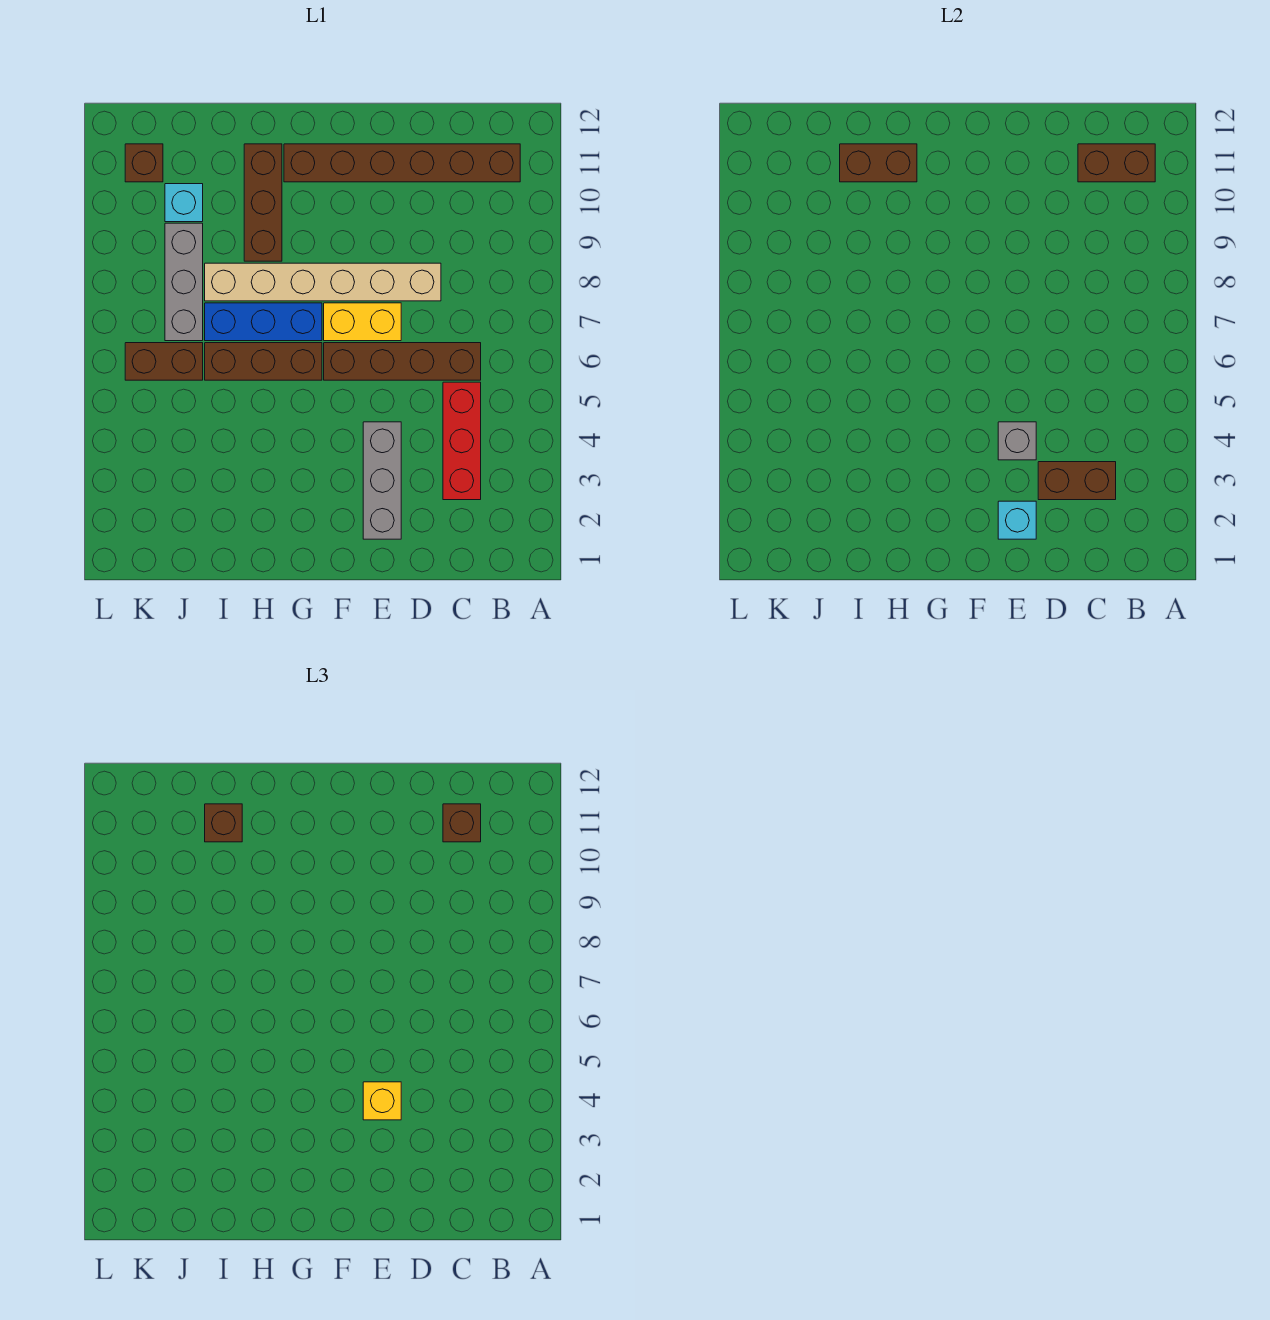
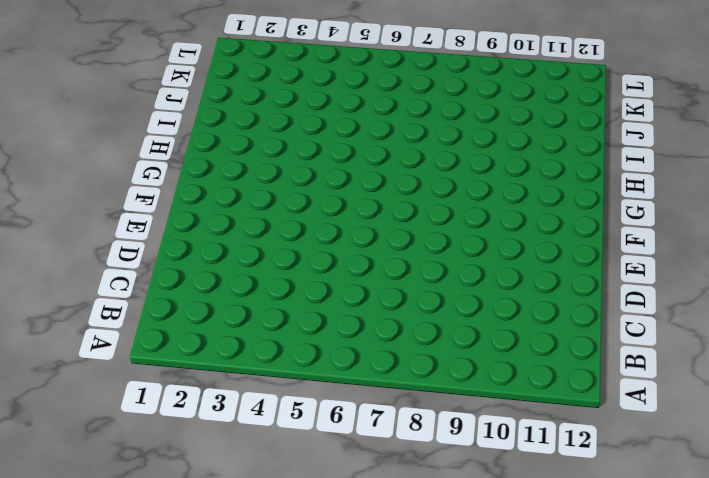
none -> brown brick B11:G11 level 1
none -> red brick C3:C5 level 1
none -> brown brick C6:F6 level 1

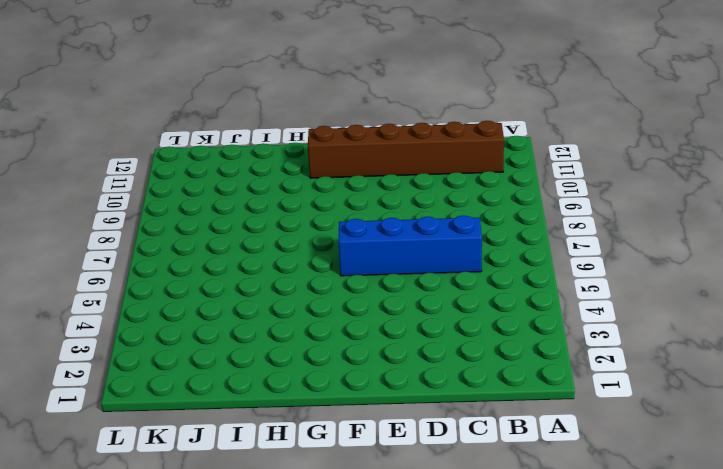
blue brick C6:F6 level 1 -> brown brick C6:F6 level 1
none -> red brick C3:C5 level 1
none -> tan brick D8:I8 level 1
none -> grey brick E2:E4 level 1

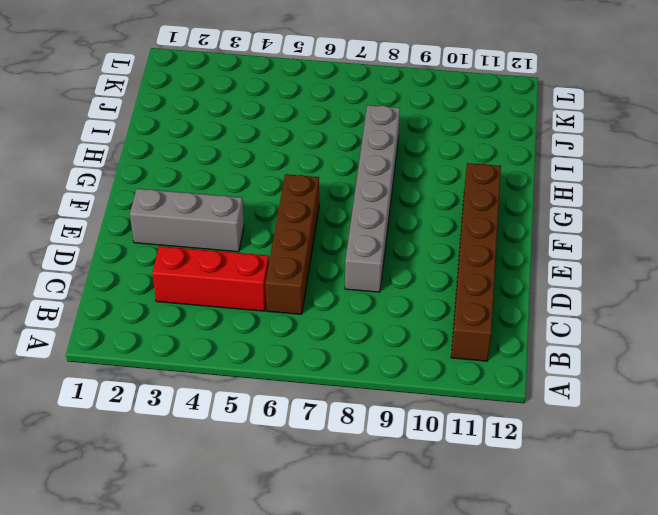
grey brick D8:I8 level 1 -> tan brick D8:I8 level 1
none -> yellow brick E7:F7 level 1
none -> brown brick G6:I6 level 1
none -> blue brick G7:I7 level 1

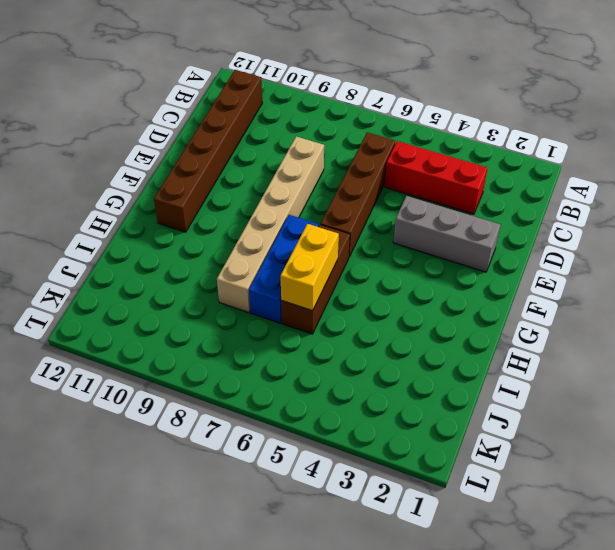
yellow brick H6:I6 level 2 -> yellow brick E7:F7 level 1
none -> brown brick H9:H11 level 1
none -> brown brick J6:K6 level 1
none -> grey brick J7:J9 level 1

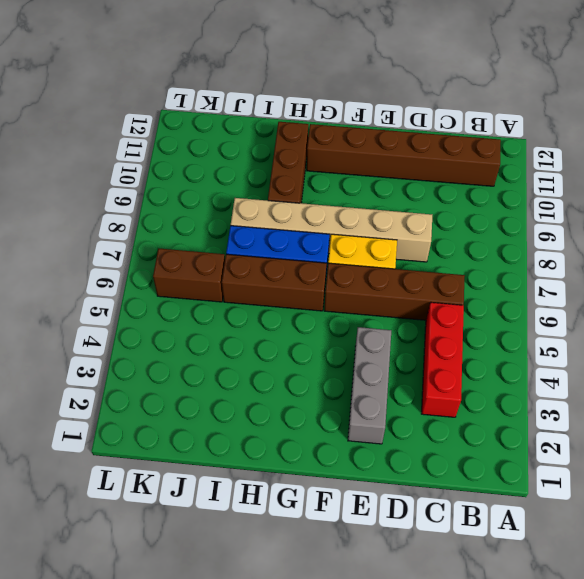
none -> grey brick J7:J9 level 1
none -> cyan brick J10 level 1
none -> brown brick K11 level 1

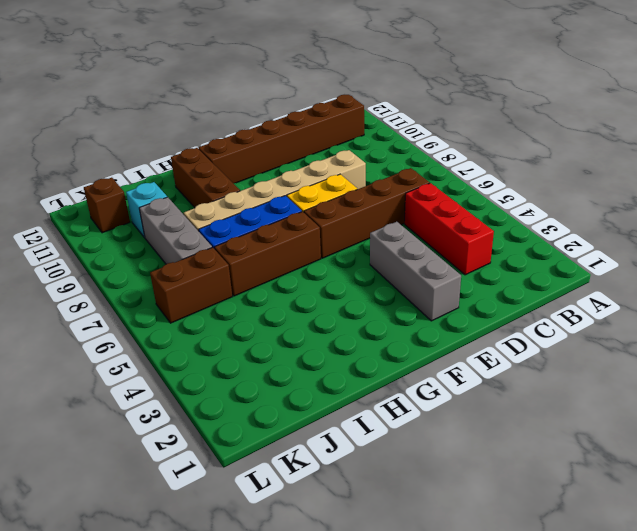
none -> brown brick B11:C11 level 2
none -> brown brick C3:D3 level 2
none -> cyan brick E2 level 2

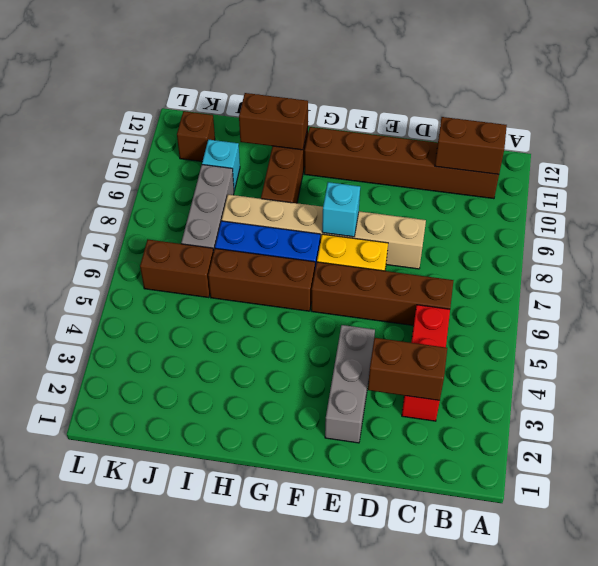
cyan brick F8 level 2 -> cyan brick E2 level 2
none -> grey brick E4 level 2
none -> brown brick C11 level 3
none -> yellow brick E4 level 3

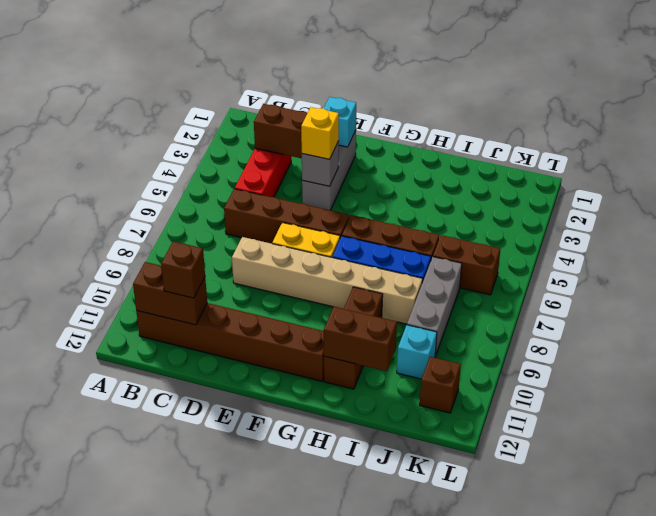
none -> brown brick I11 level 3

